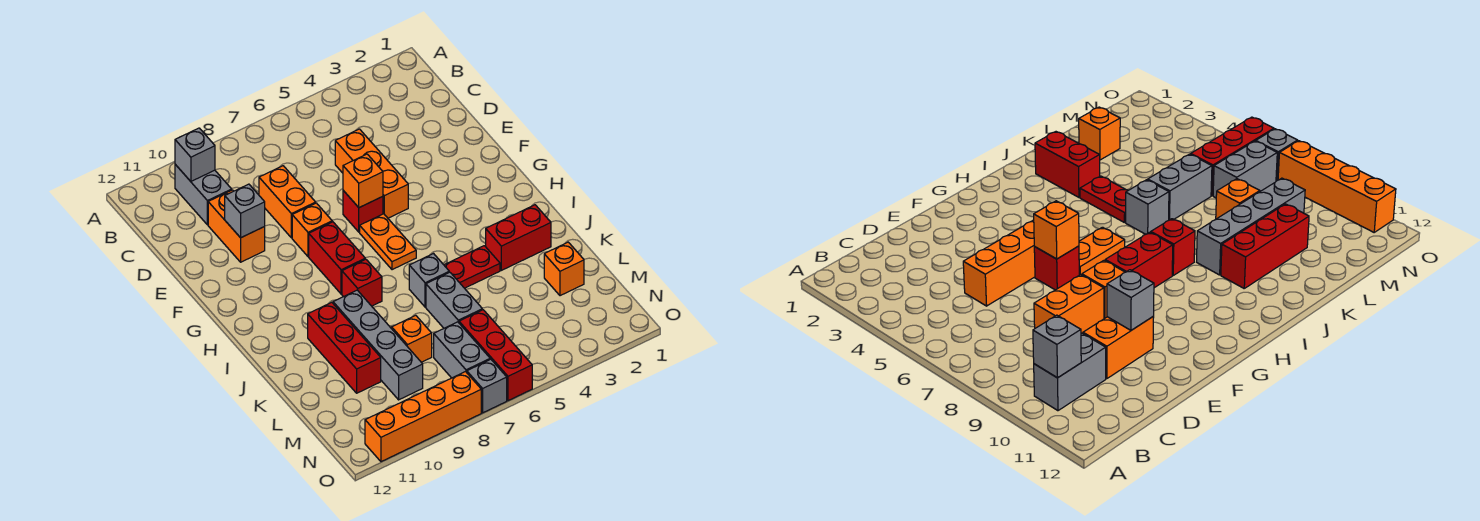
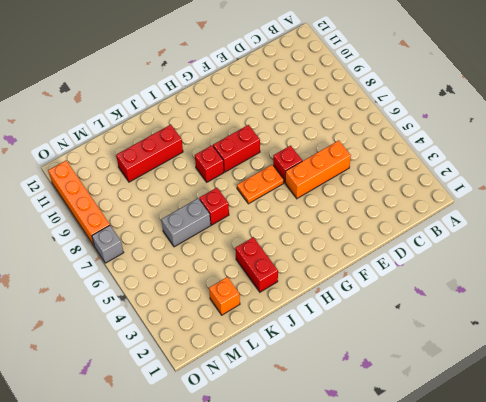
red brick J6 level 1 -> grey brick J6 level 1
none -> grey brick B10:C10 level 1
none -> orange brick D8:E8 level 1
none -> orange brick D10:E10 level 1

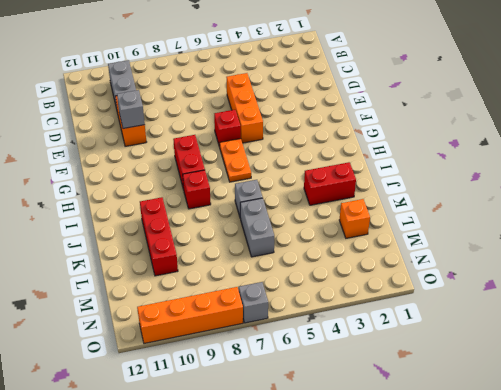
none -> orange brick D8:E8 level 1
none -> orange brick F8 level 1
none -> red plate J4:J5 level 1

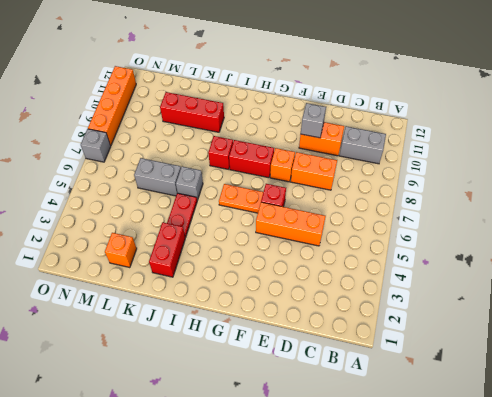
none -> grey brick J9:M9 level 1
none -> orange brick L8 level 1
none -> red brick M6:O6 level 1

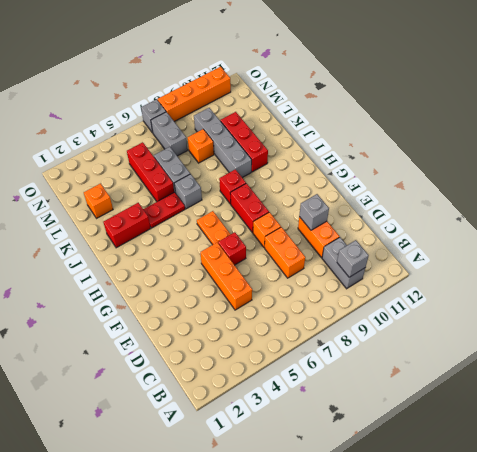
red brick K5:M5 level 1 -> red brick M6:O6 level 1
none -> orange brick F6 level 2

